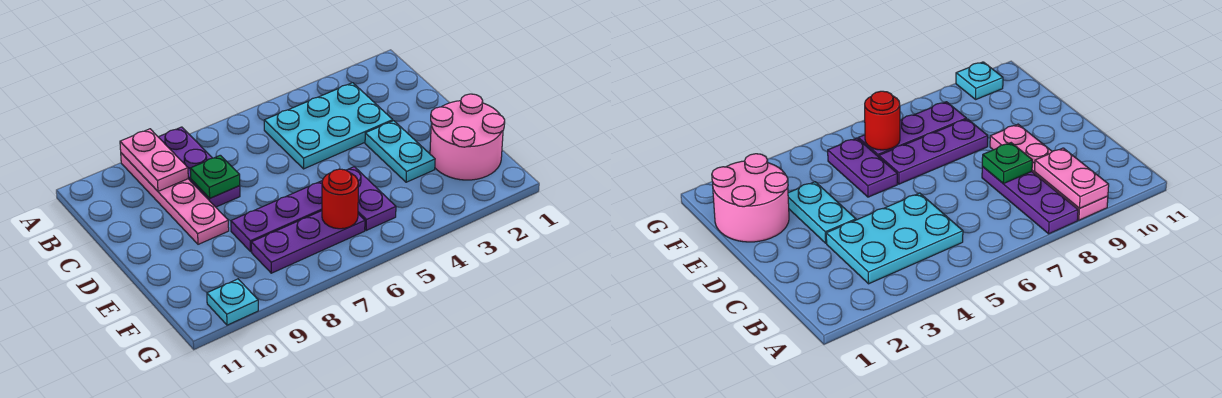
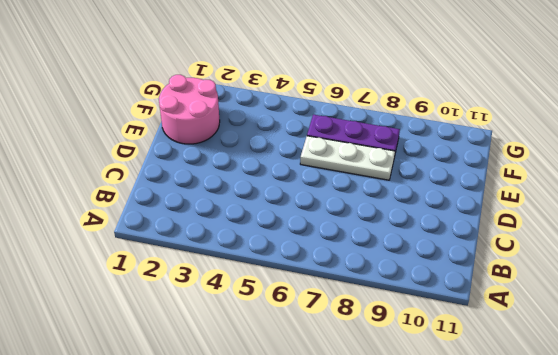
white plate E6:E8 level 1 -> purple plate E6:E8 level 1
none -> purple plate A8:C8 level 1
none -> pink plate A9:D9 level 1
none -> cyan plate B3:C5 level 1

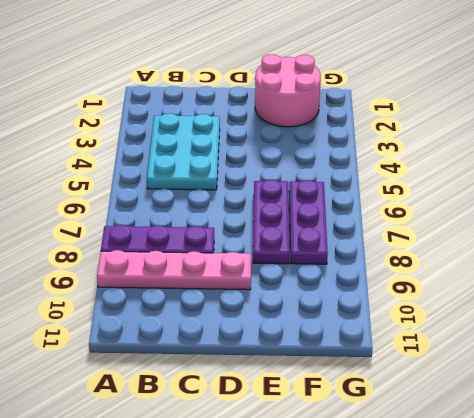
none -> cyan plate D3:E3 level 1
none -> purple plate E5:F5 level 1
none -> cyan plate G10 level 1

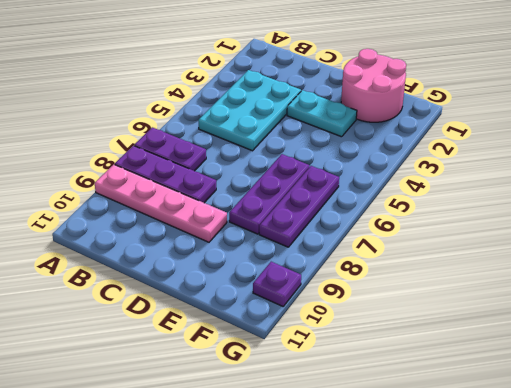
purple plate A7:B7 level 1 -> purple plate E5:F5 level 1
purple plate G10 level 1 -> cyan plate G10 level 1
none -> pink plate A9:B9 level 2
none -> green plate C8 level 2
none -> red round brick F6 level 2

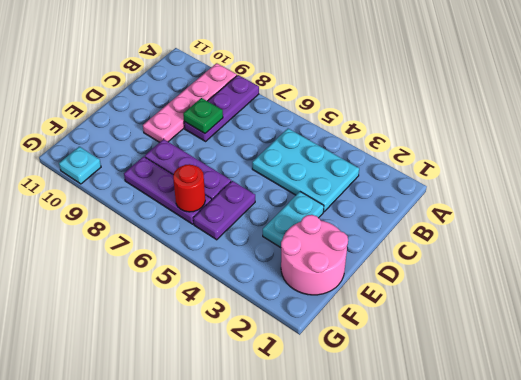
none -> pink plate A9:B9 level 2

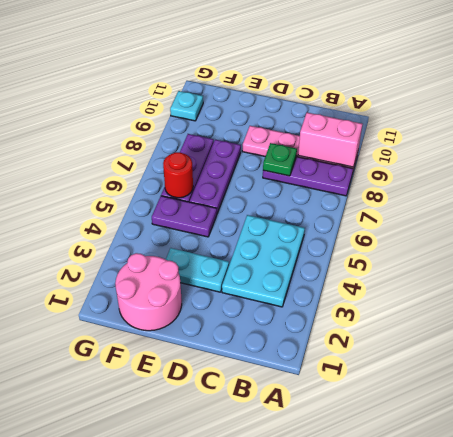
pink brick A9:B9 level 2 -> pink plate A9:B9 level 2

